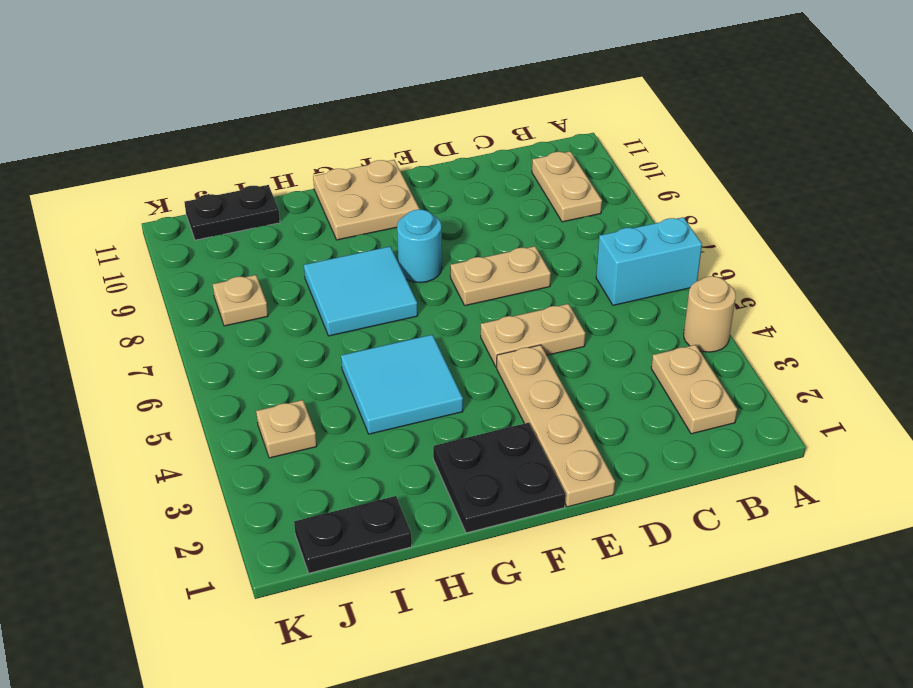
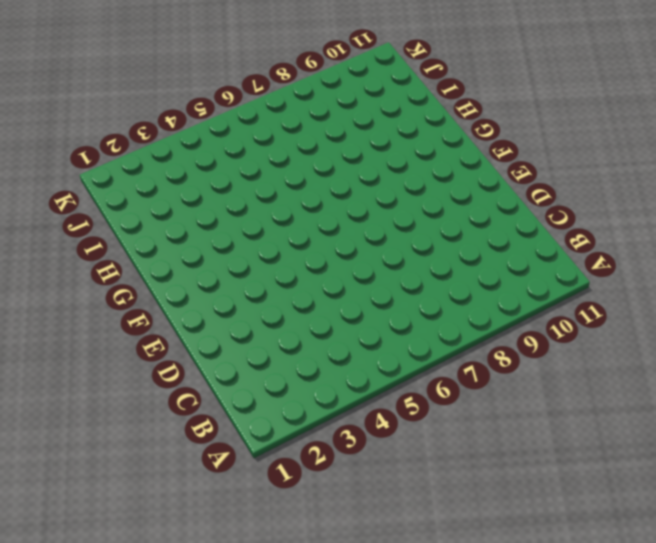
none -> tan round brick A4 level 1
none -> cyan brick A6:B6 level 1
none -> tan plate B2:B3 level 1

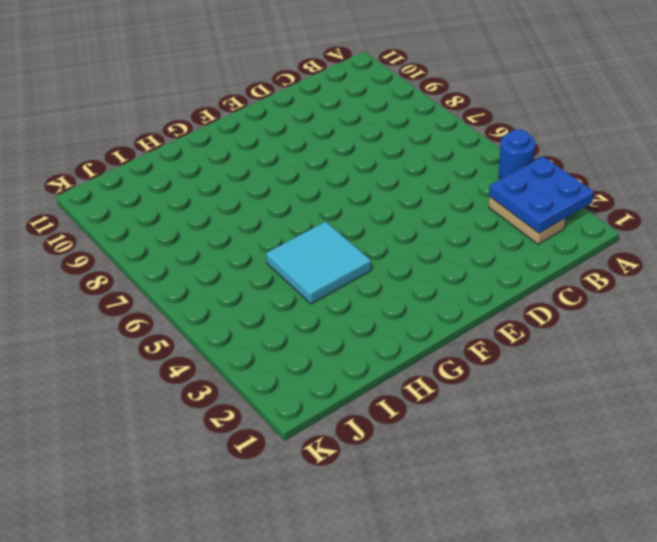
blue plate A2:B3 level 2 -> none
blue round brick A4 level 1 -> tan round brick A4 level 1
none -> cyan brick A6:B6 level 1
none -> tan plate B9:B10 level 1
none -> tan plate D5:E5 level 1

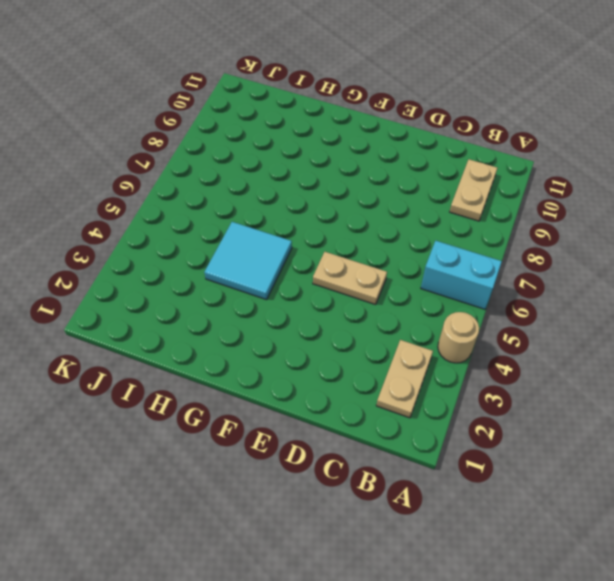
none -> tan plate D7:E7 level 1
none -> tan plate E1:E4 level 1
none -> black plate F1:G2 level 1

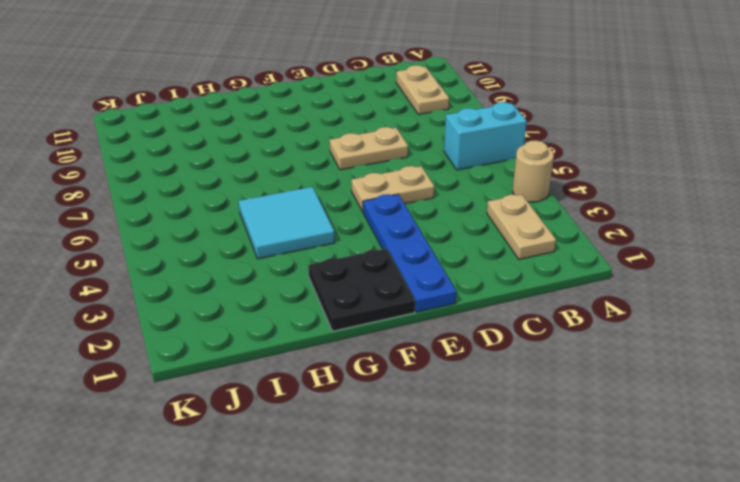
blue plate E1:E4 level 1 -> tan plate E1:E4 level 1
none -> cyan round brick F8 level 1
none -> tan plate F10:G11 level 1
none -> cyan tile G7:H8 level 1

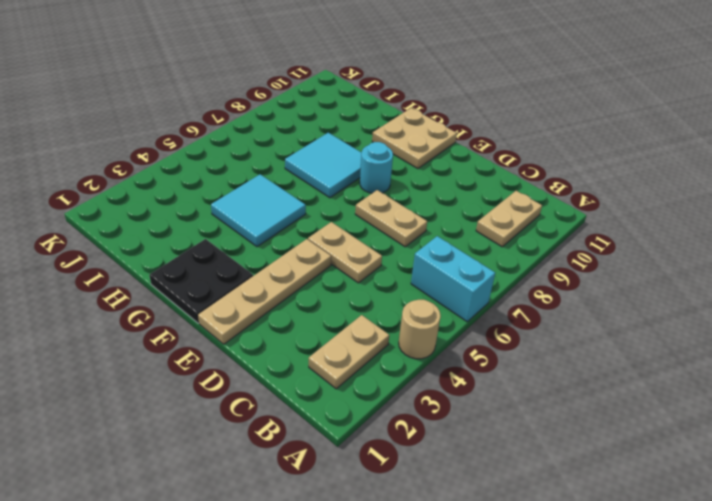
none -> black plate I1:J1 level 1
none -> black plate I11:J11 level 1
none -> tan plate J4 level 1

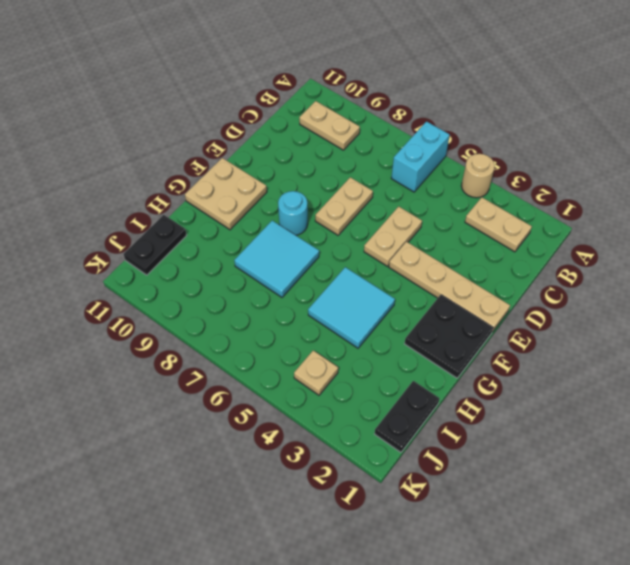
none -> tan plate J8 level 1

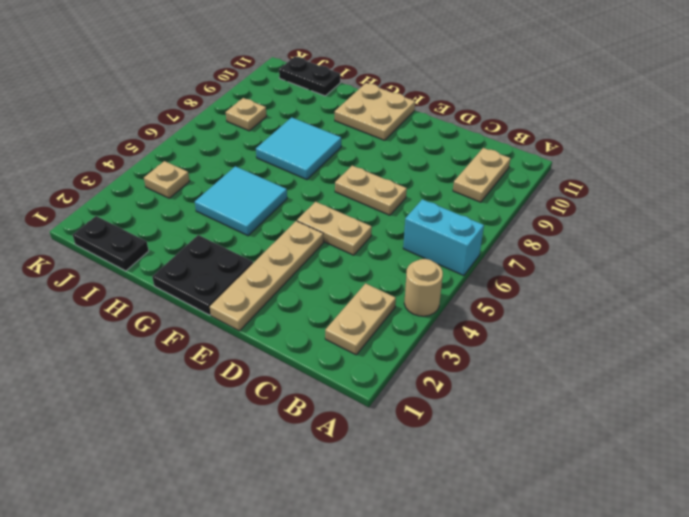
none -> cyan round brick F8 level 1

